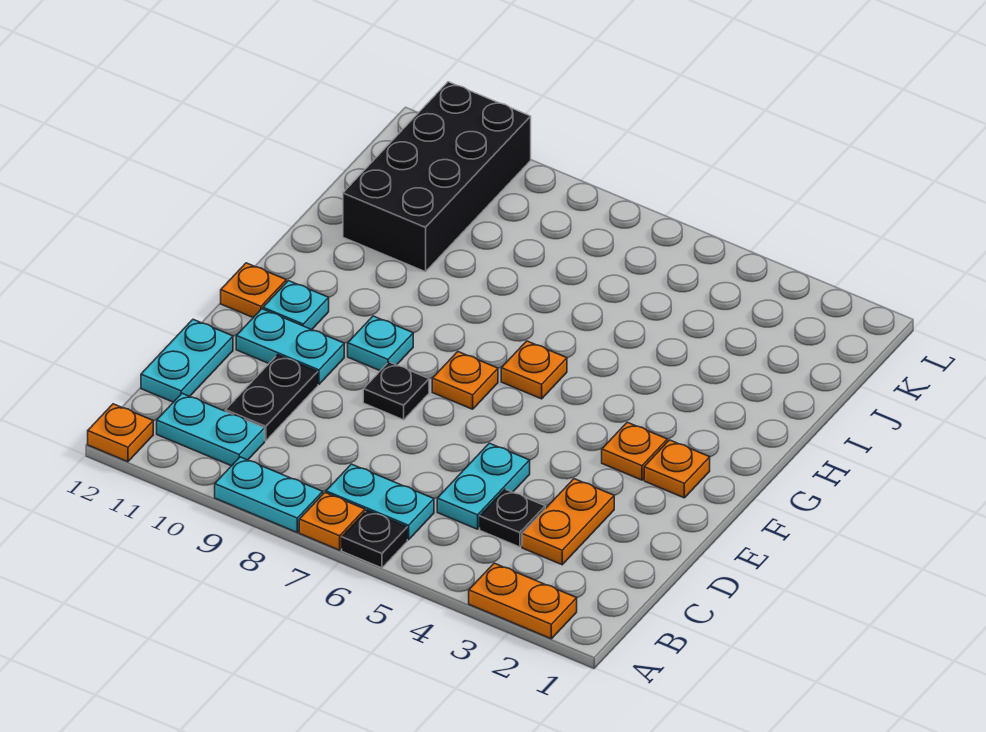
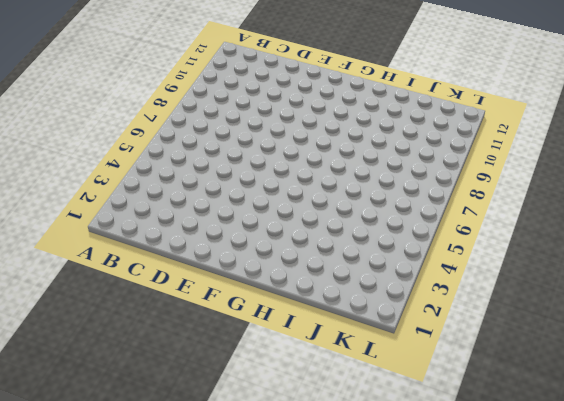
none -> orange plate A2:A3 level 1
none -> black plate A6 level 1
none -> orange plate A7 level 1

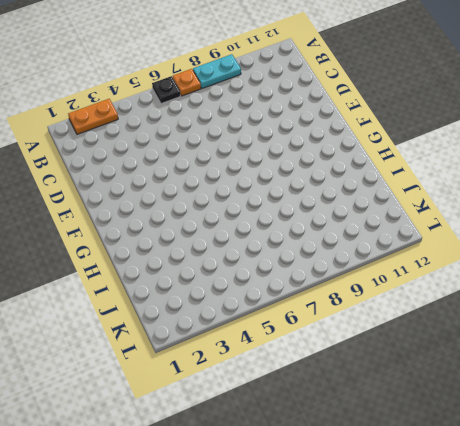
none -> orange plate A12 level 1
none -> cyan plate B6:B7 level 1
none -> cyan plate B10:B11 level 1

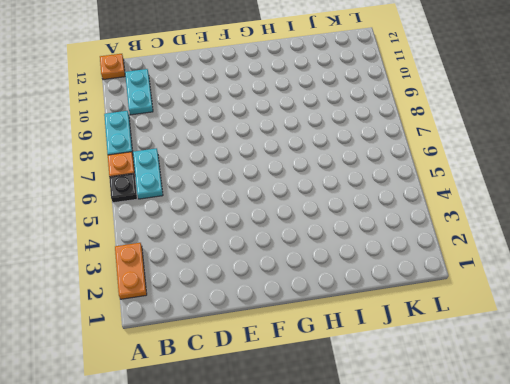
none -> orange plate C3:D3 level 1
none -> black plate C4 level 1
none -> cyan plate C5:D5 level 1

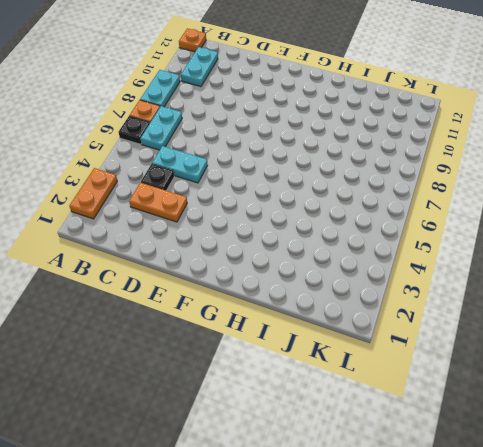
none -> black plate C10:D10 level 1
none -> cyan plate C12:D12 level 1
none -> black plate E8 level 1

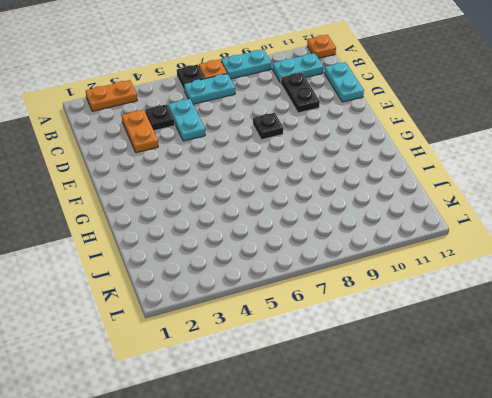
none -> cyan plate E10:E11 level 1
none -> orange plate F2 level 1
none -> orange plate F3 level 1

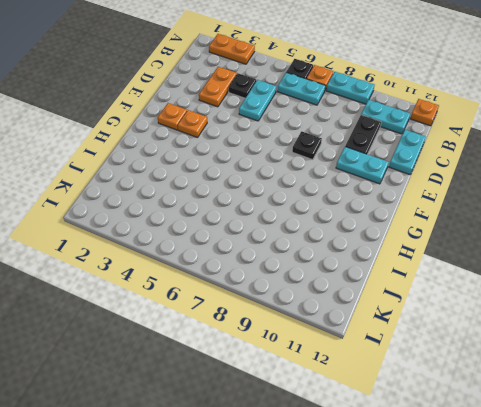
none -> orange plate F7 level 1
none -> cyan plate F9 level 1
none -> cyan plate F11 level 1

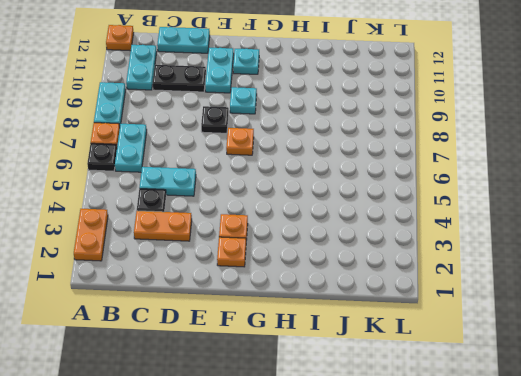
none -> orange plate F12 level 1
none -> orange plate G6 level 1
none -> black brick I10:L11 level 1

